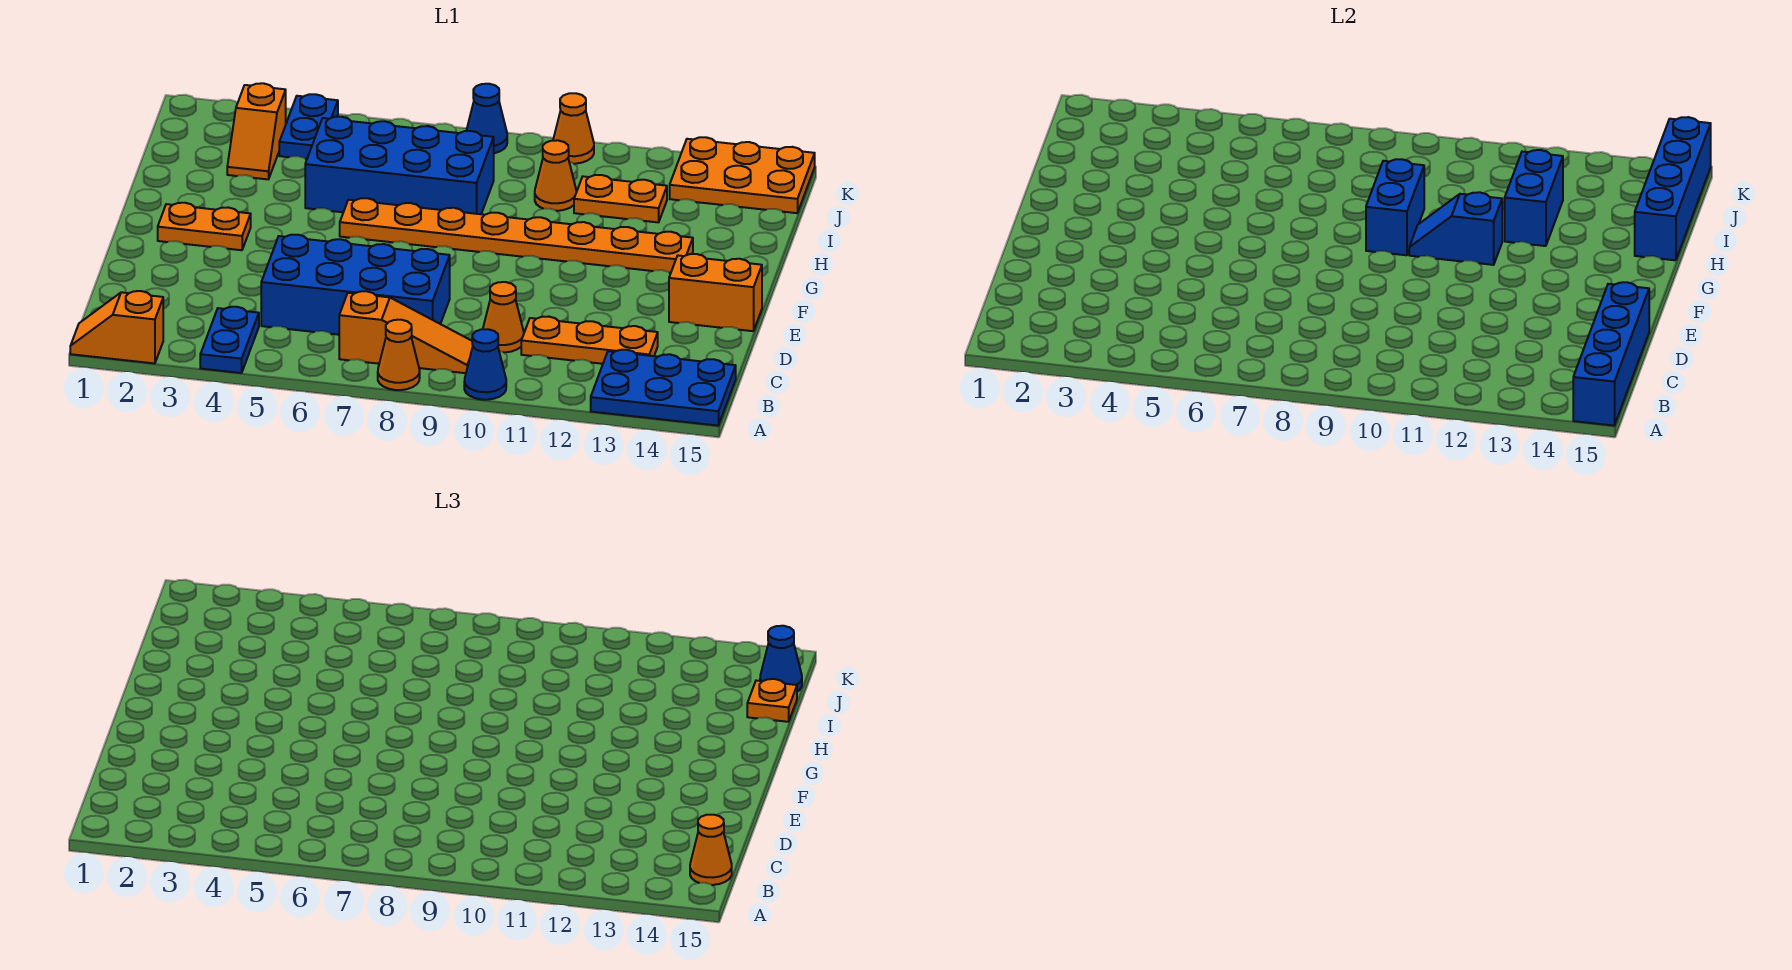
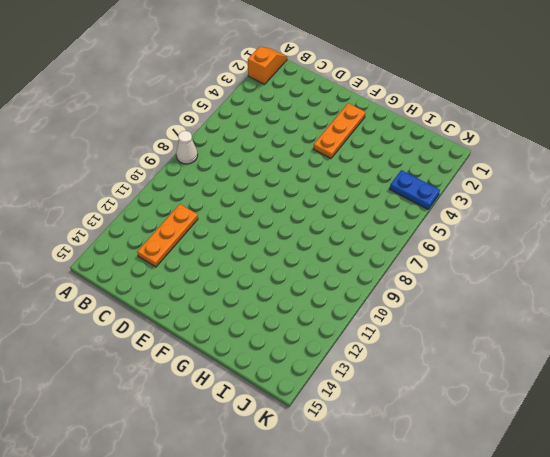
white cone A8 level 1 -> orange cone A8 level 1
orange plate F2:F4 level 1 -> orange plate F2:F3 level 1
none -> blue plate A4:B4 level 1
none -> blue cone A10 level 1
none -> blue plate A13:B15 level 1

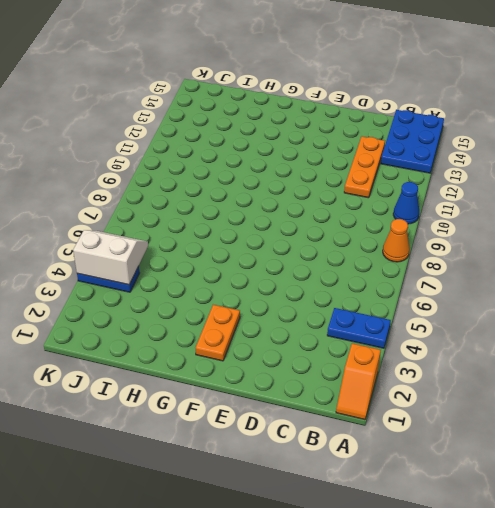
white slope J4:K5 level 2 top 4 -> none
none -> orange slope B7:B9 level 1 top 7
none -> blue brick C5:D8 level 1
none -> orange cone C10 level 1

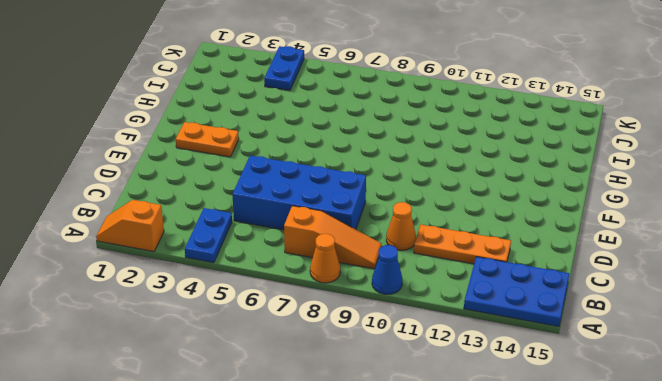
none -> orange brick E14:E15 level 1
none -> orange plate G6:G13 level 1
none -> blue brick H5:I8 level 1

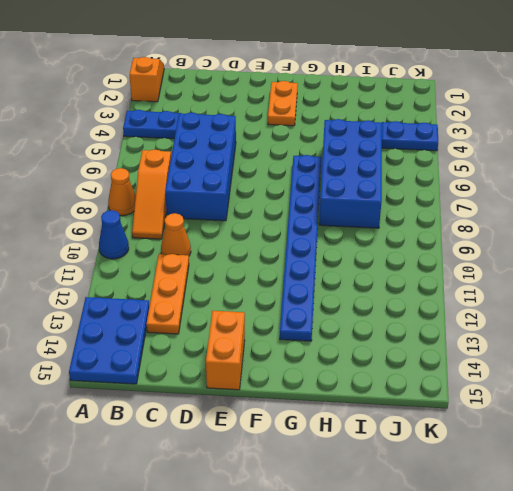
blue plate G6:G13 level 1 -> orange plate G6:G13 level 1
none -> orange slope I3:J3 level 1 top J
none -> orange cone I10 level 1
none -> orange plate I11:I12 level 1

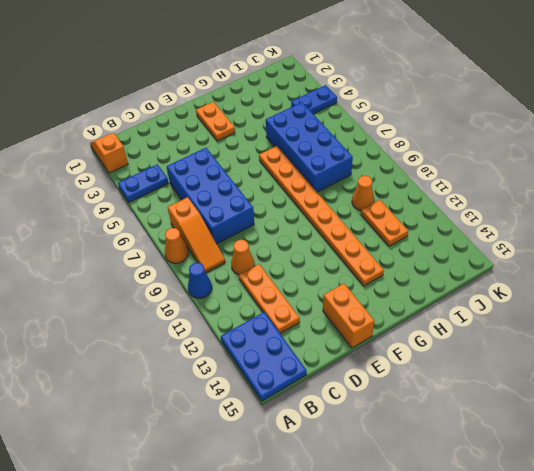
none -> orange slope I3:J3 level 1 top J
none -> orange plate J13:K15 level 1
none -> blue cone K8 level 1

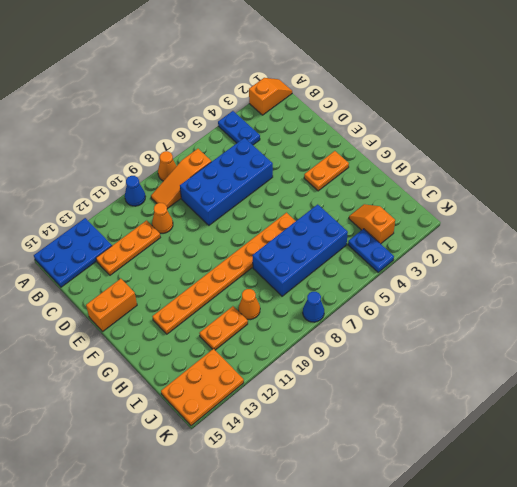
none -> orange cone K10 level 1
none -> blue brick A15:D15 level 2
none -> blue brick G9:H9 level 2

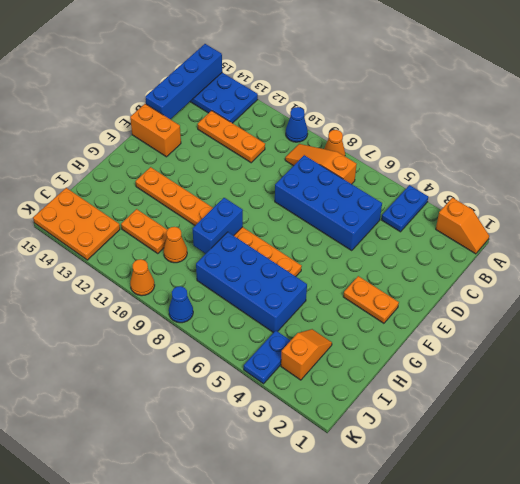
none -> orange cone C10 level 1
none -> blue slope G10:G11 level 2 top 11
none -> blue brick H12:I12 level 2

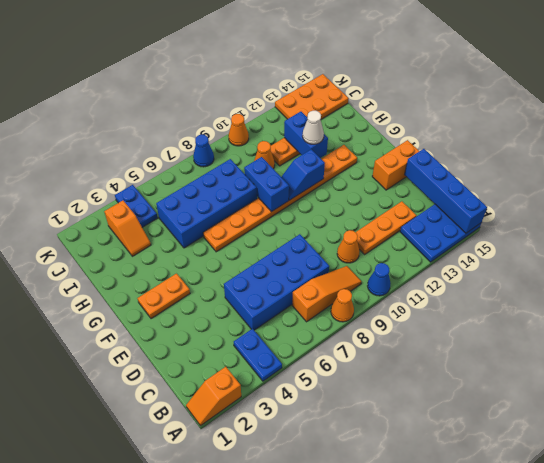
white cone H12 level 3 -> none
none -> blue brick H15:K15 level 2
none -> orange cone B15 level 3
none -> orange plate I15 level 3

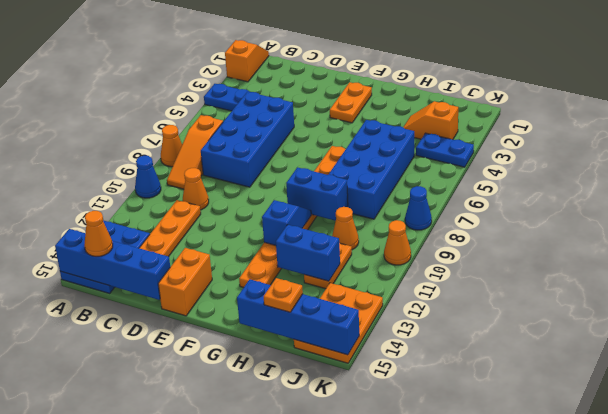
none -> blue cone J15 level 3

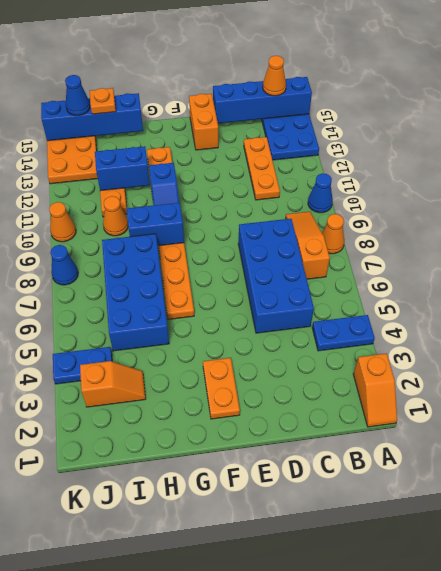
none -> orange cone C10 level 1

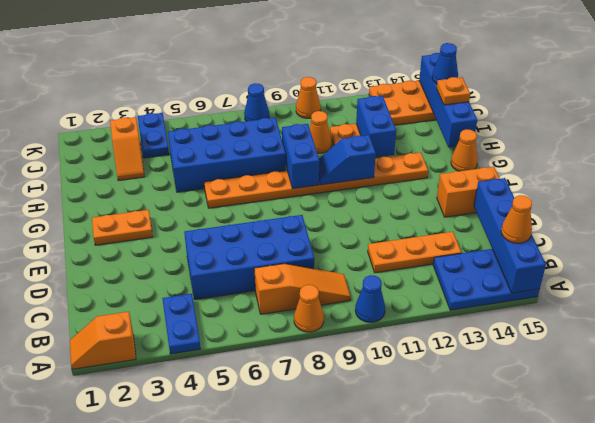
orange cone G15 level 1 -> orange cone C10 level 1

